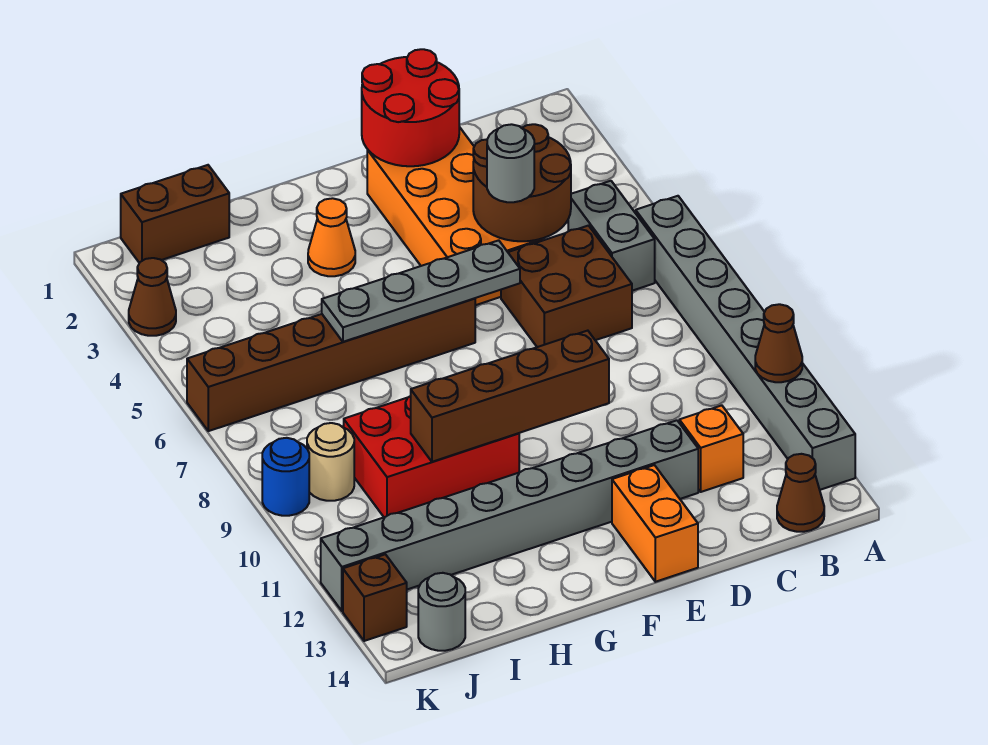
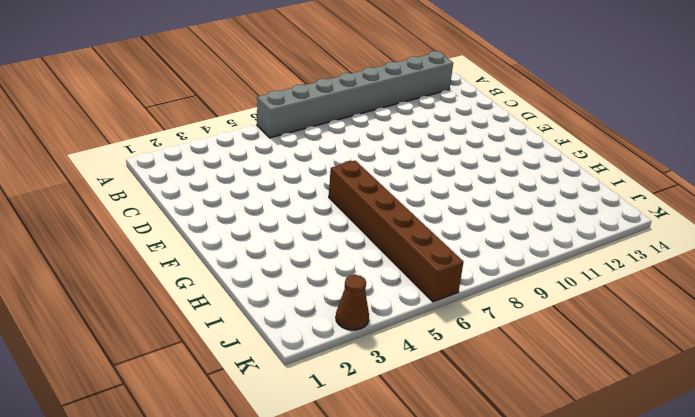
none -> grey brick B5:B6 level 1
none -> brown cone B14 level 1
none -> brown brick C6:D7 level 1

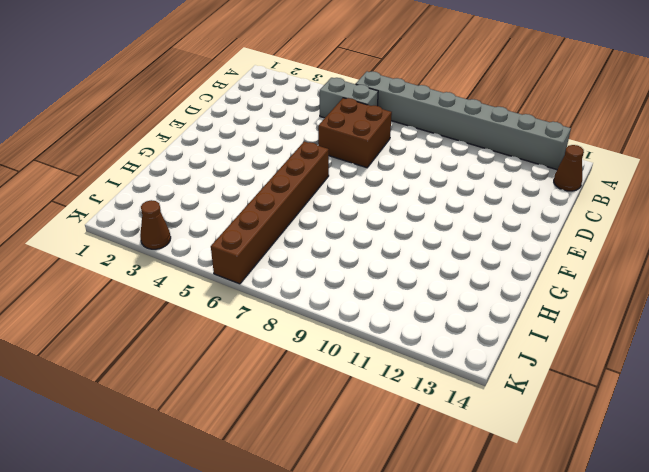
none -> orange brick C12 level 1
none -> orange brick D2:E5 level 1
none -> grey brick D12:K12 level 1

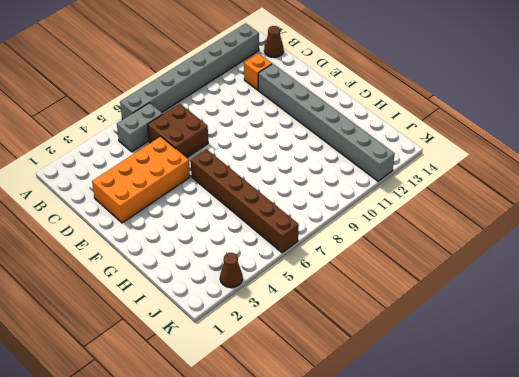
none -> orange brick E13:E14 level 1
none -> orange cone G3 level 1
none -> red brick G9:I10 level 1

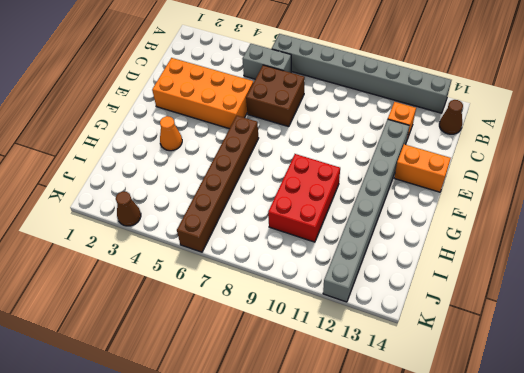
none -> brown brick I1:J1 level 1
none -> tan round brick J9 level 1
none -> grey round brick J14 level 1

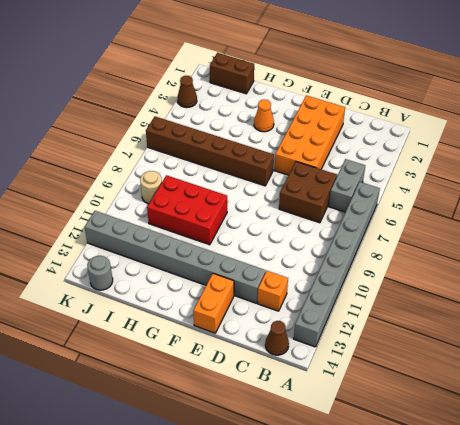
none -> blue round brick K9 level 1
none -> brown brick K13 level 1
none -> brown cone A11 level 2

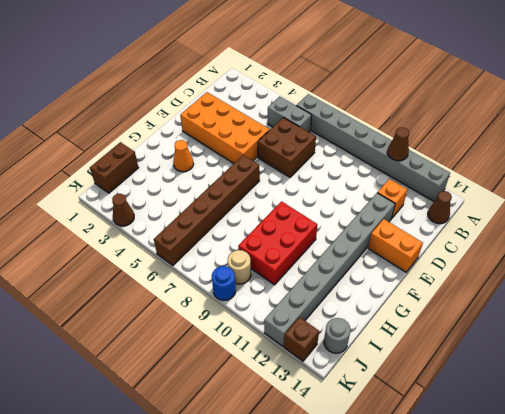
none -> brown round brick C4:D5 level 2
none -> red round brick D1:E2 level 2
none -> grey plate E6:H6 level 2

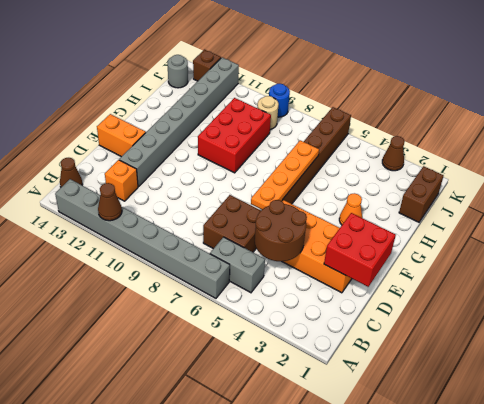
red brick D1:E2 level 2 -> red round brick D1:E2 level 2
orange plate E6:H6 level 2 -> grey plate E6:H6 level 2
none -> brown brick E10:H10 level 2
none -> grey round brick D5 level 3

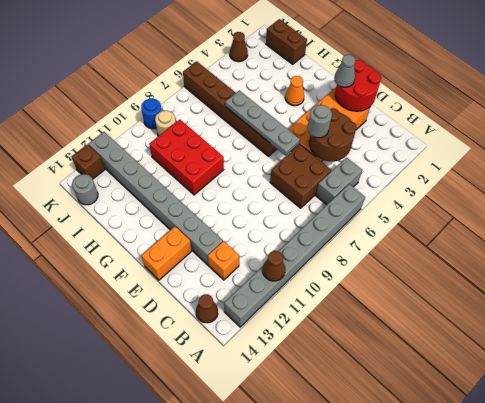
grey cone E2 level 3 -> none
none -> brown brick E10:H10 level 2

